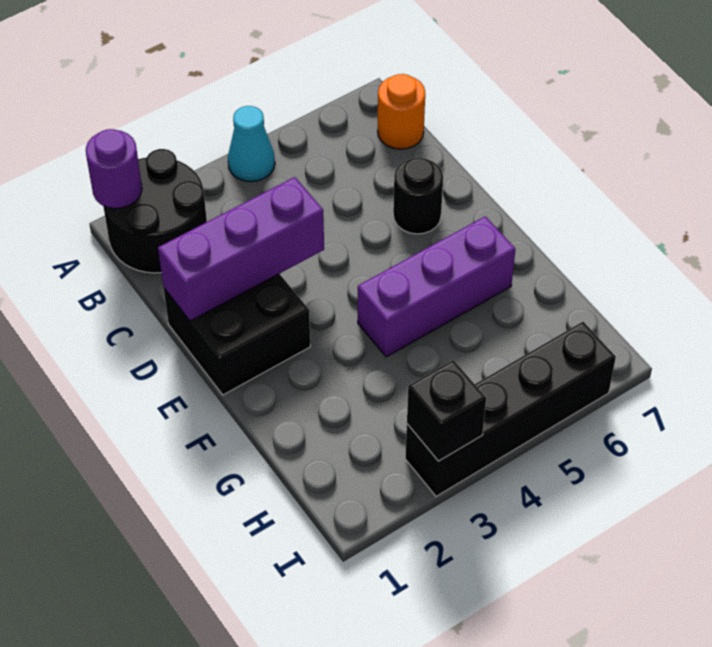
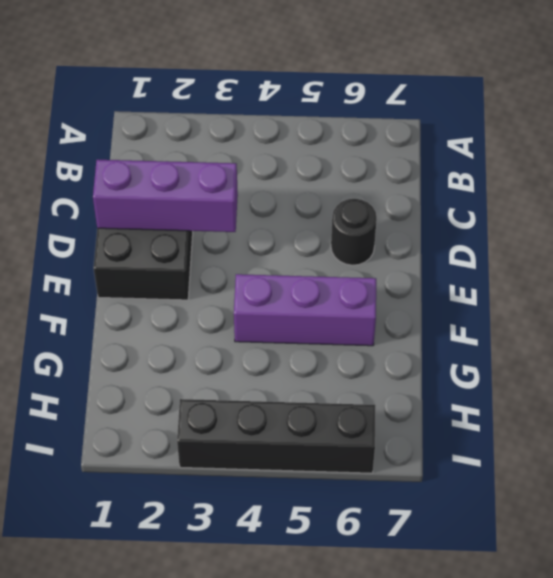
none -> black round brick A1:B2 level 1
none -> cyan cone A4 level 1

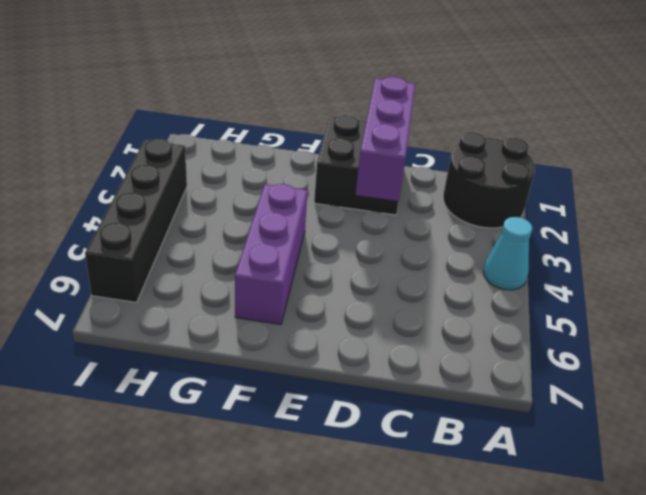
none -> orange round brick B7 level 1
none -> black round brick D6 level 1

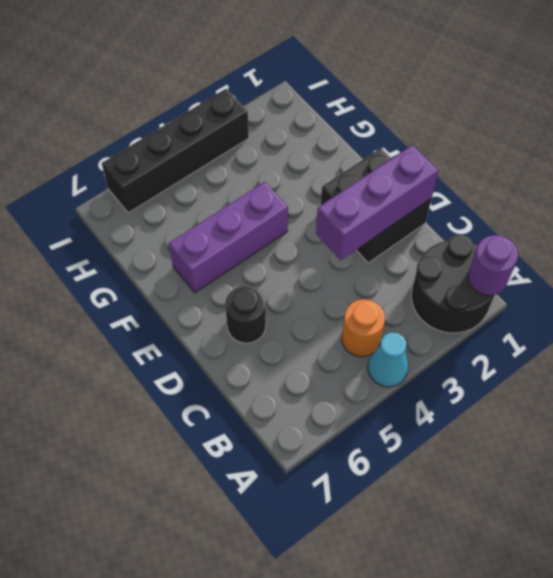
orange round brick B4 level 1 -> orange round brick B7 level 1
none -> black brick I3 level 2

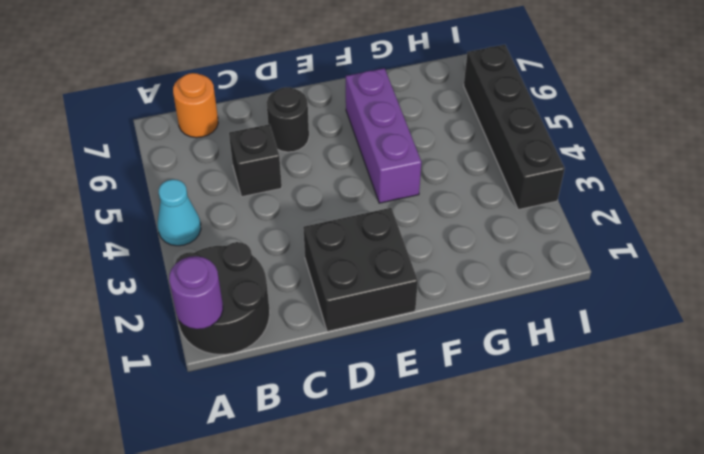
black brick C5 level 1 -> black brick I3 level 2
none -> purple brick D1:D3 level 2

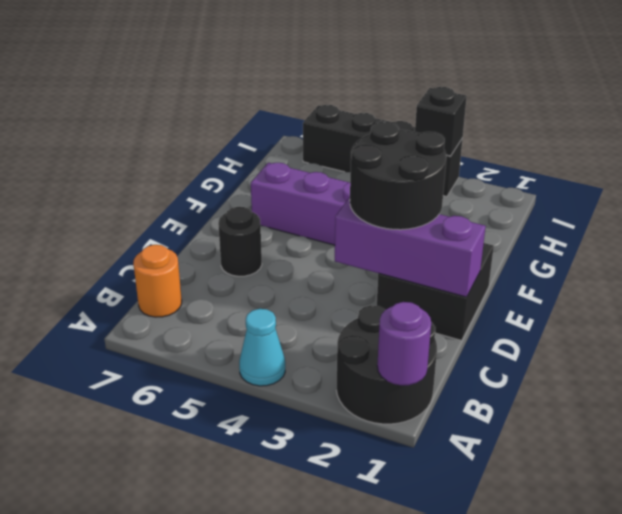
black round brick D2:E3 level 3 -> none

